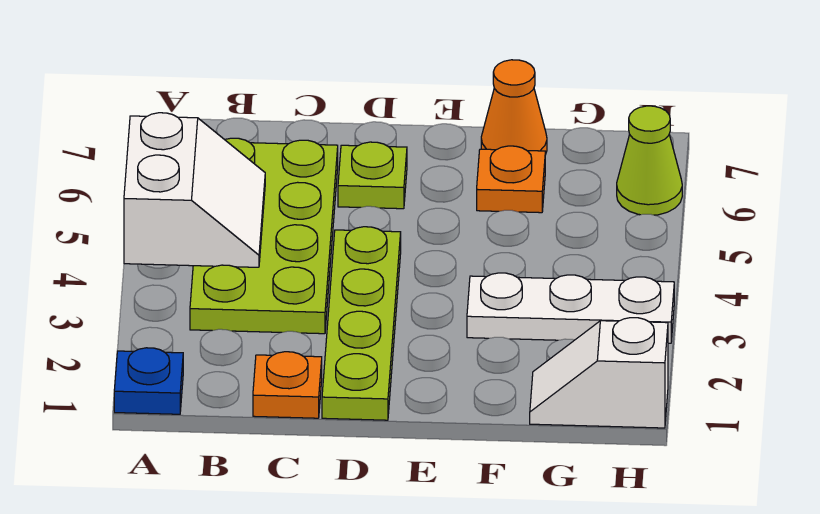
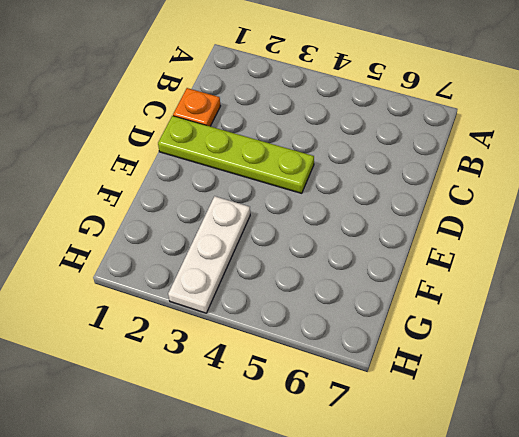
none -> blue plate A1 level 1
none -> lime plate B3:C6 level 1

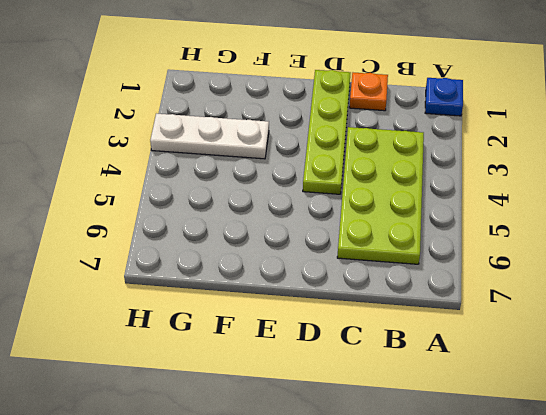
none -> lime plate D6 level 1
none -> orange plate F6 level 1

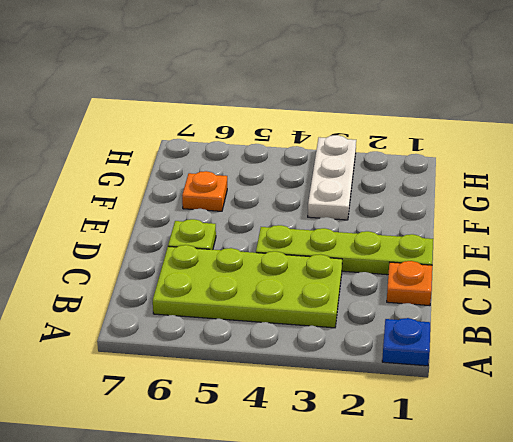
none -> orange cone F7 level 1
none -> white slope G1:H1 level 1 top H

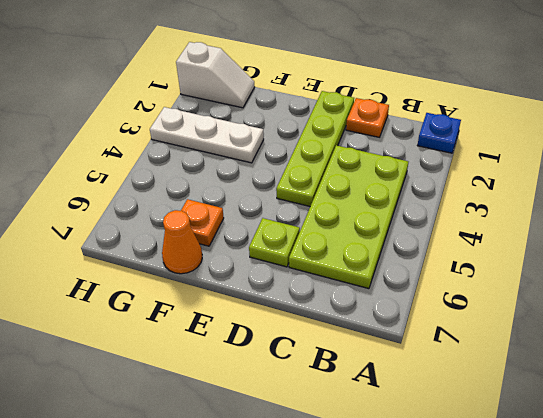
none -> lime cone H6 level 1
none -> white slope A4:B5 level 2 top A

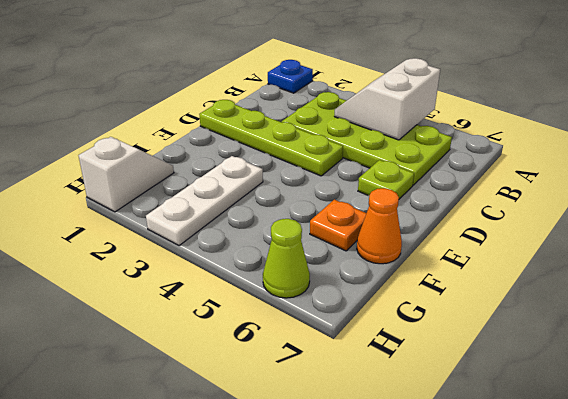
white slope A4:B5 level 2 top 5 -> white slope A4:B5 level 2 top A
none -> orange plate C1 level 1

